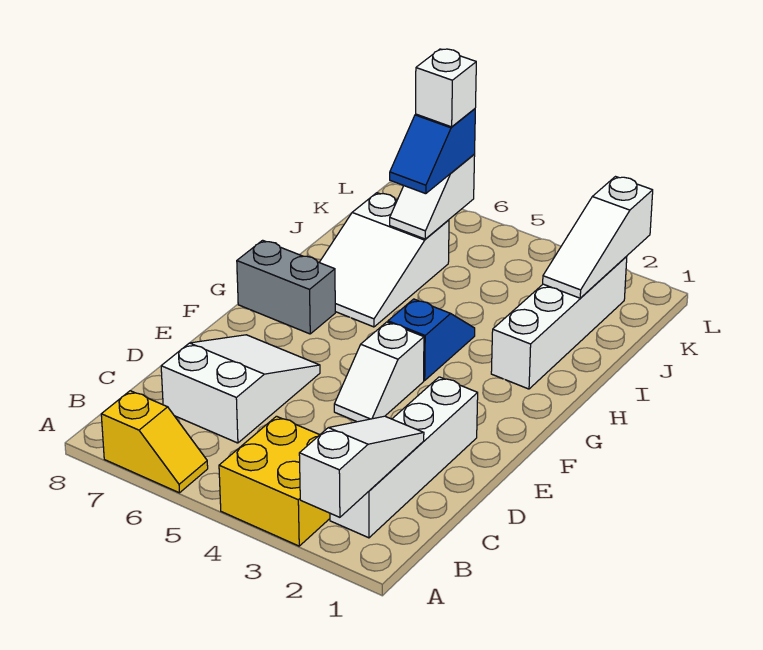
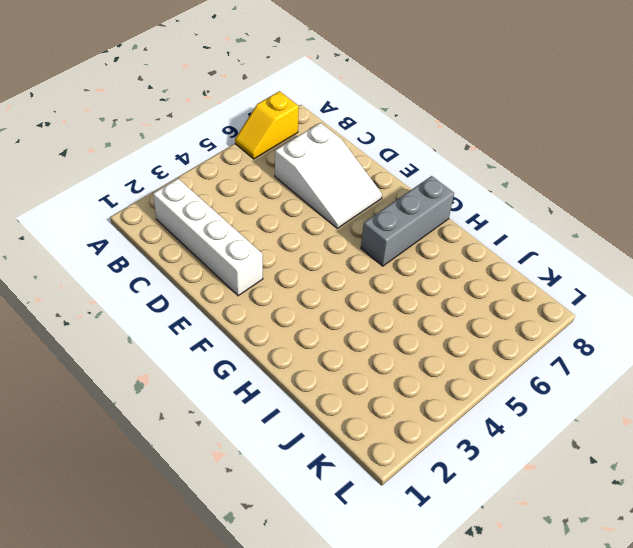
grey brick G6:G8 level 1 -> grey brick G7:G8 level 1
none -> yellow brick A3:B4 level 1
none -> white slope E4:F4 level 1 top F
none -> blue slope G4:H4 level 1 top G

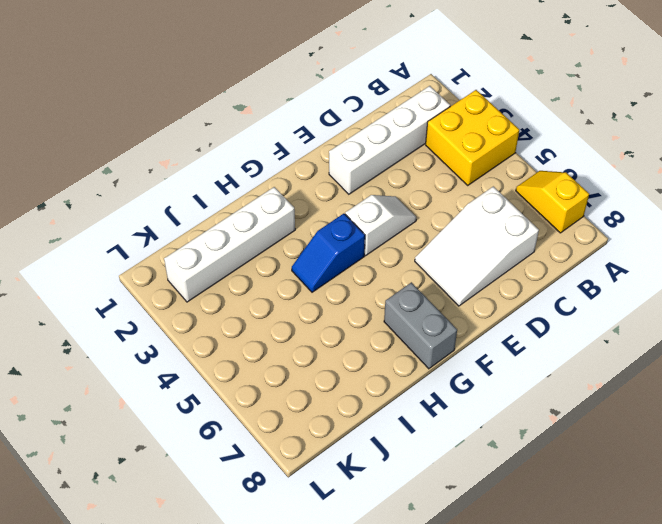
none -> white slope H6:J7 level 1 top J
none -> white slope A2:C2 level 2 top A
none -> white slope J2:L2 level 2 top L

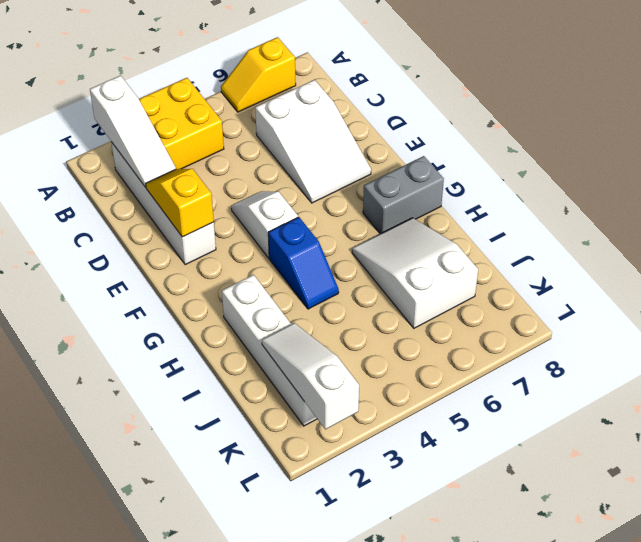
yellow slope D2:E2 level 2 top E -> none
none -> white slope J6:K6 level 2 top K
none -> blue slope J6:K6 level 3 top K
none -> white brick K6 level 4

